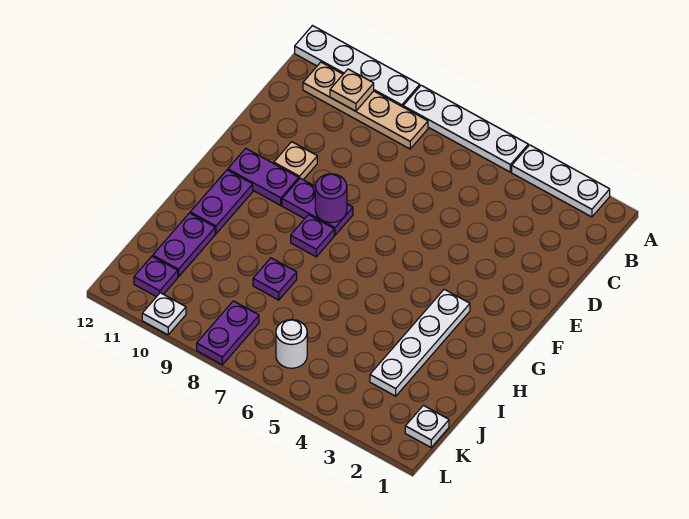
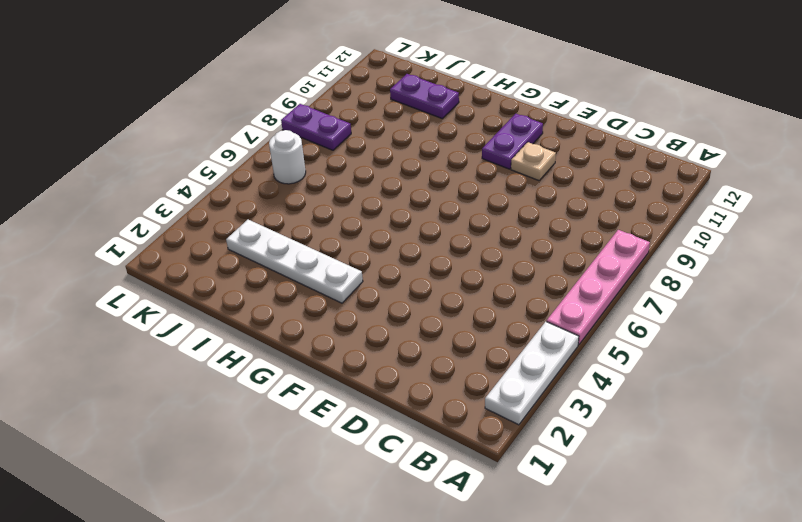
pink plate A5:A8 level 1 -> white plate A5:A8 level 1
none -> white plate A9:A12 level 1
none -> tan plate B8:B11 level 1
none -> purple plate F8:F9 level 1

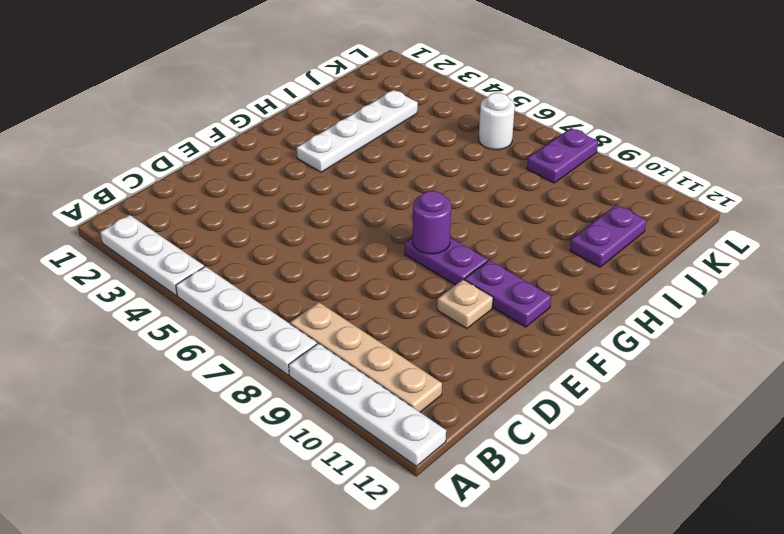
none -> purple plate G8 level 1
none -> purple plate G11:H11 level 1
none -> purple plate I8 level 1

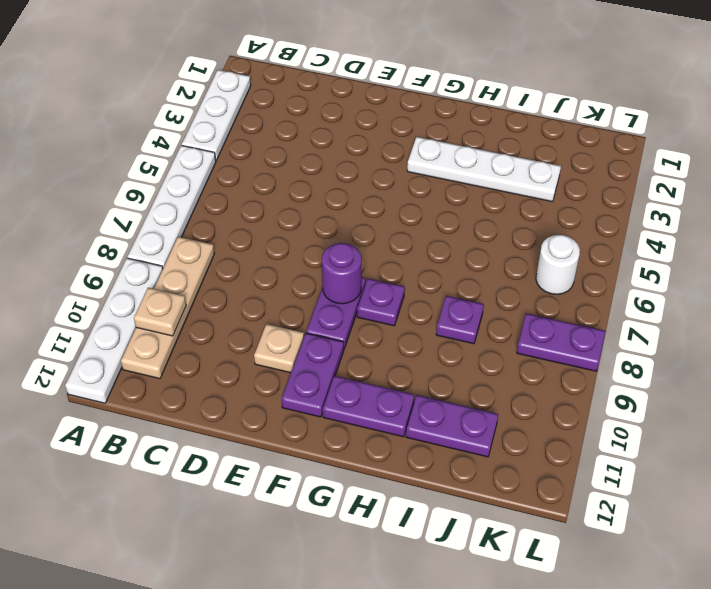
none -> white plate K1 level 1
none -> purple plate K11 level 1
none -> white plate L10 level 1

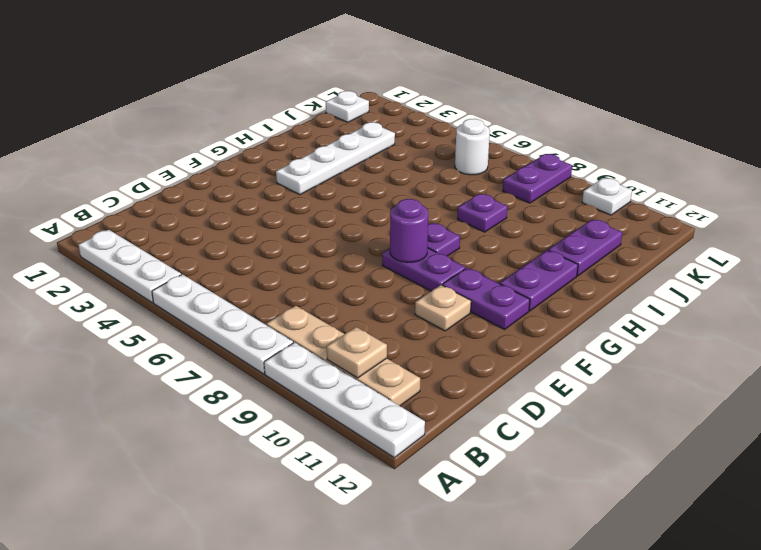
none -> purple plate K11 level 1

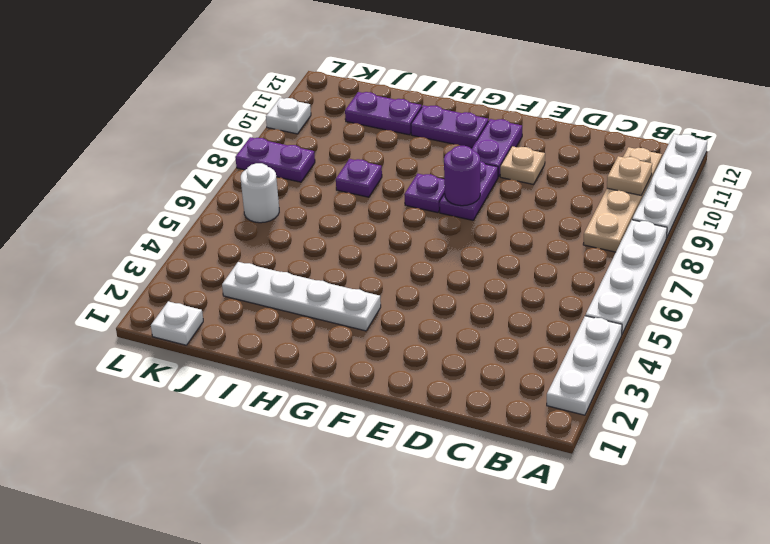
none -> purple plate K11 level 1

